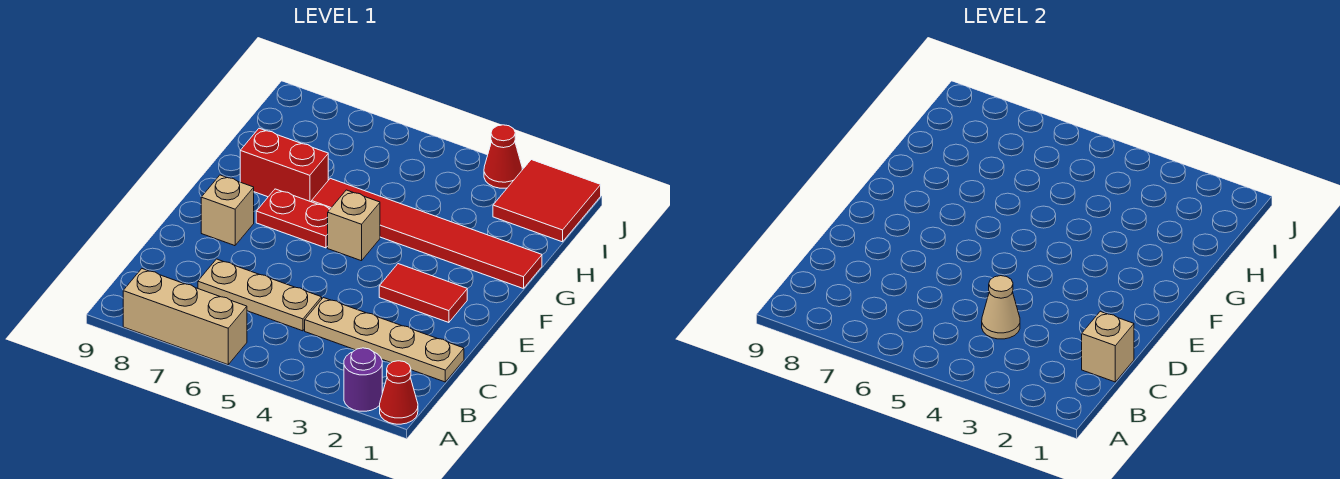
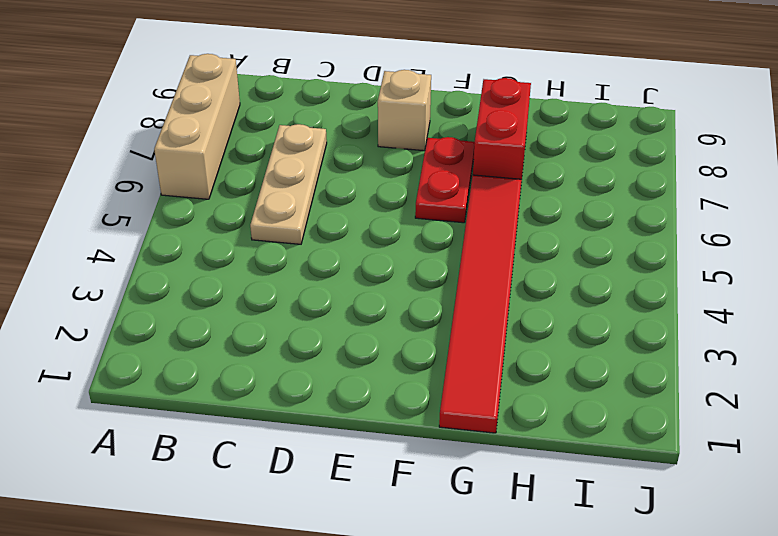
none -> red cone A1 level 1
none -> purple round brick A2 level 1
none -> tan plate C1:C4 level 1

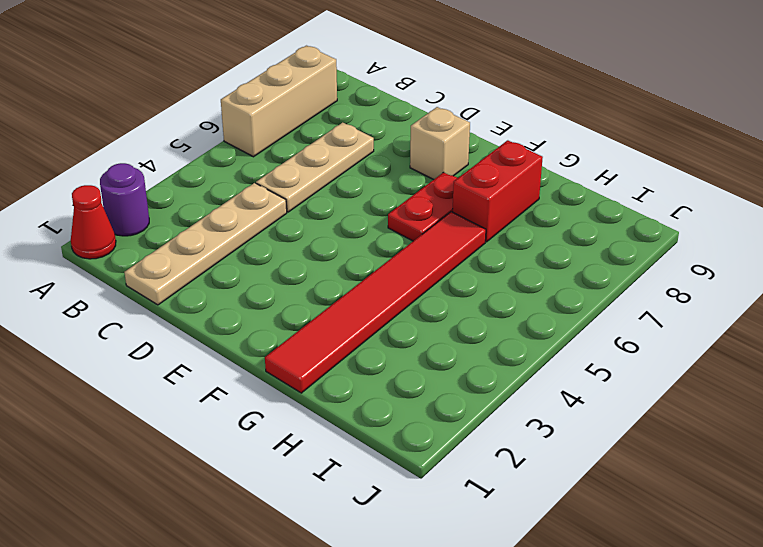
none -> red tile E2:E3 level 1
none -> tan brick F5 level 1
none -> red tile I1:J2 level 1

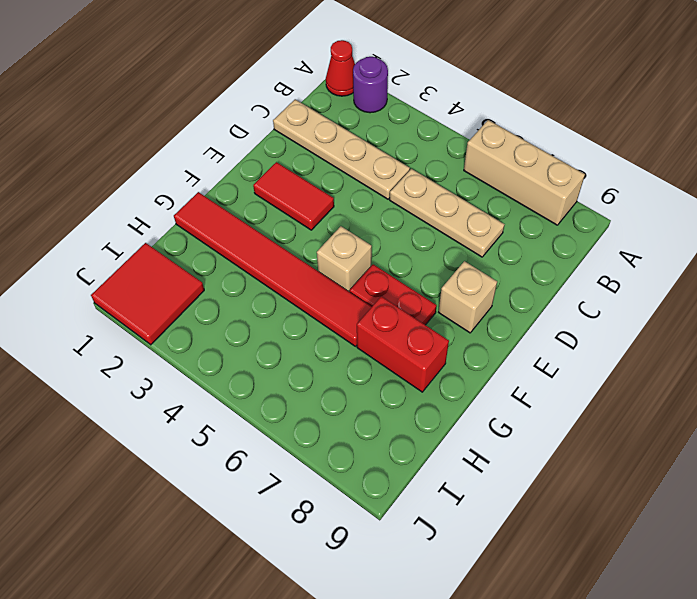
none -> red cone J3 level 1
none -> tan brick C1 level 2
none -> tan cone C4 level 2

